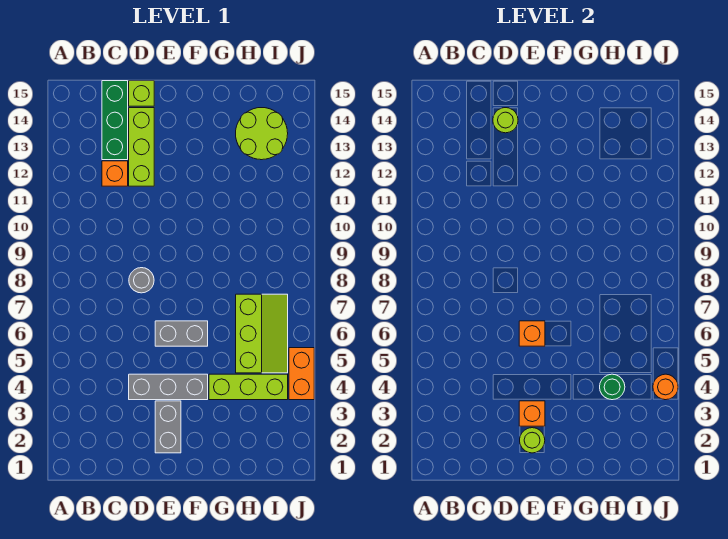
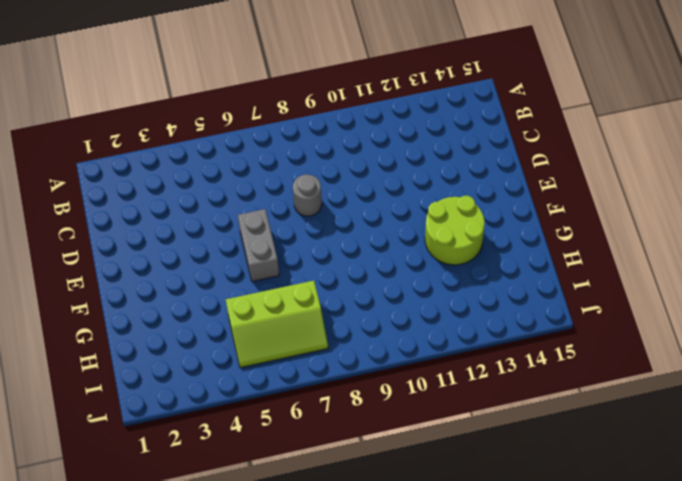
lime round brick F12:G13 level 1 -> lime round brick H13:I14 level 1
none -> orange brick C12 level 1
none -> green brick C13:C15 level 1
none -> grey brick D4:F4 level 1

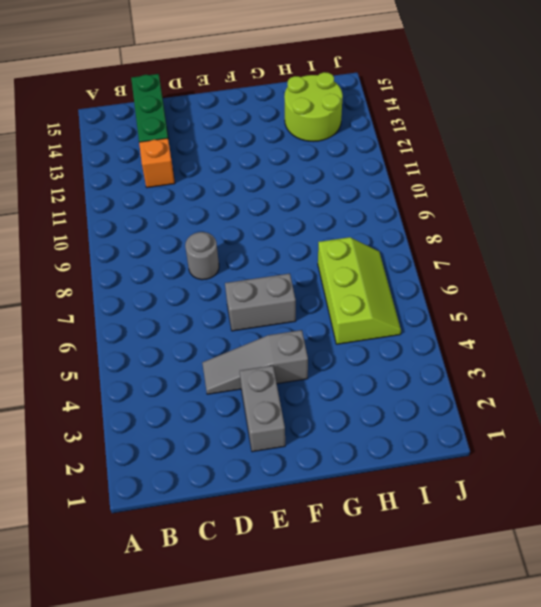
grey slope D4:F4 level 1 top F -> grey brick D4:F4 level 1
none -> lime brick D12:D14 level 1
none -> lime brick D15 level 1
none -> lime brick G4:I4 level 1

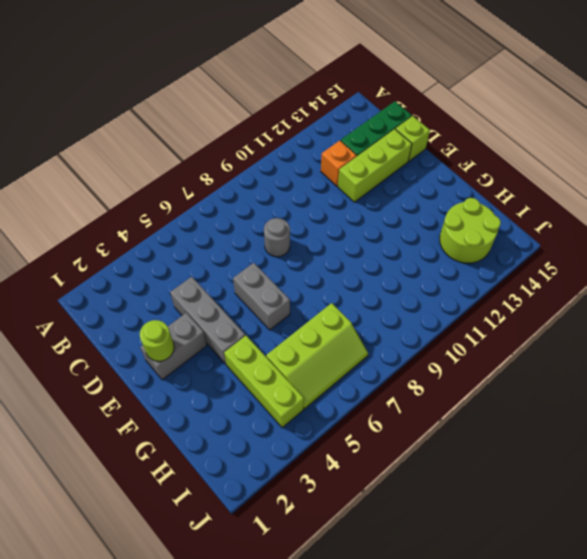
none -> orange brick J4:J5 level 1
none -> lime round brick D14 level 2
none -> orange brick E3 level 2

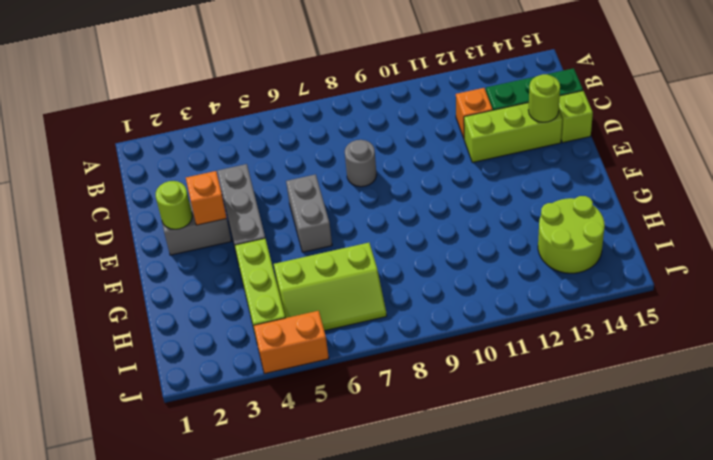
none -> orange brick E6 level 2
none -> green round brick H4 level 2
none -> orange round brick J4 level 2

